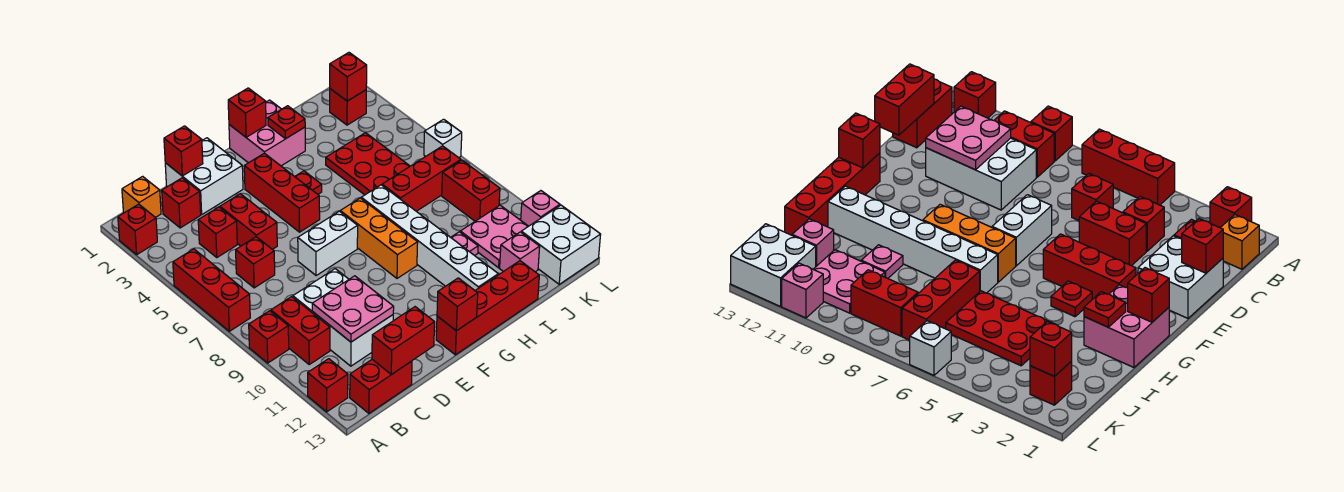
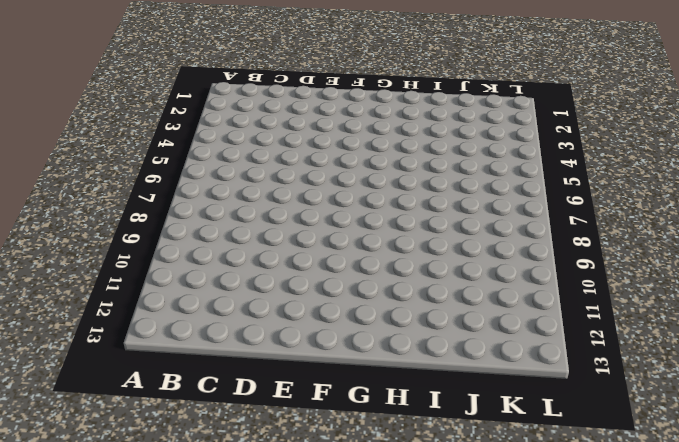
none -> red brick A2 level 1
none -> red brick A5:A7 level 1
none -> red brick A9 level 1
none -> red brick A12 level 1

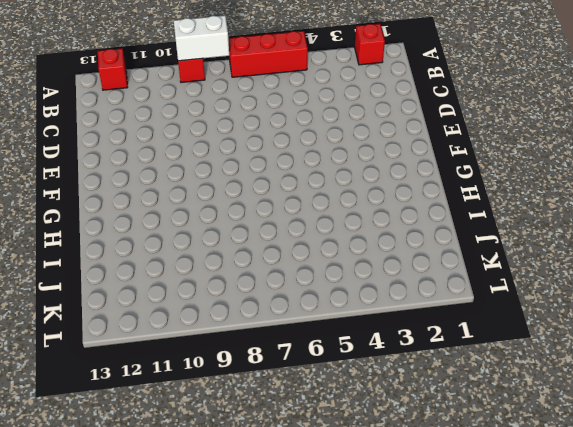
white brick A8:A9 level 2 -> white brick E7:F7 level 1
none -> orange brick B1 level 1
none -> red brick B9:B10 level 1
none -> red brick B13:C13 level 1
none -> red brick C2 level 1

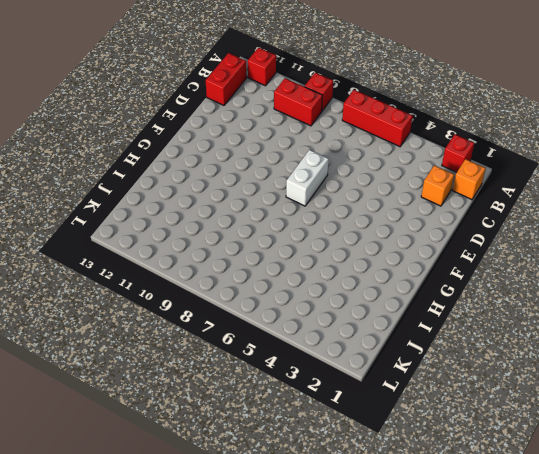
orange brick C2 level 1 -> red brick C2 level 1
none -> red brick C4 level 1
none -> red brick C6 level 1
none -> white brick C9:D11 level 1
none -> white brick D1:E2 level 1

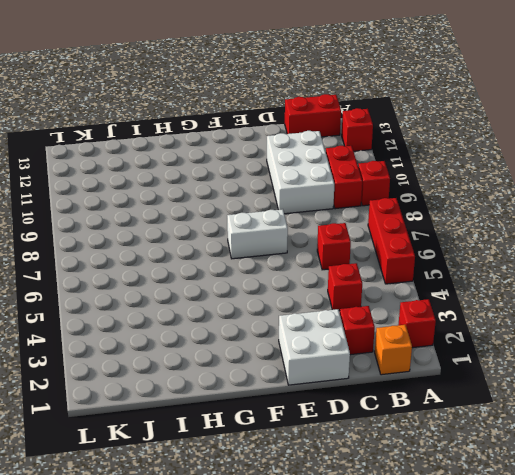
none -> red brick D4:D5 level 1
none -> red brick F3:F5 level 1
none -> red brick F13:I13 level 1
none -> pink brick G1:H2 level 1

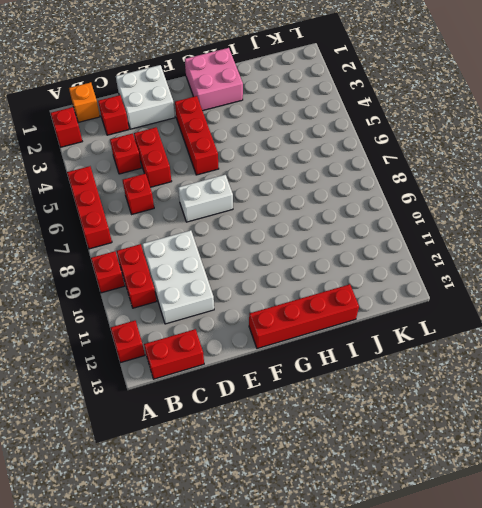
none -> red plate G4 level 1
none -> orange brick G7:G9 level 1
none -> white brick H7:H12 level 1
none -> red plate I4:J6 level 1

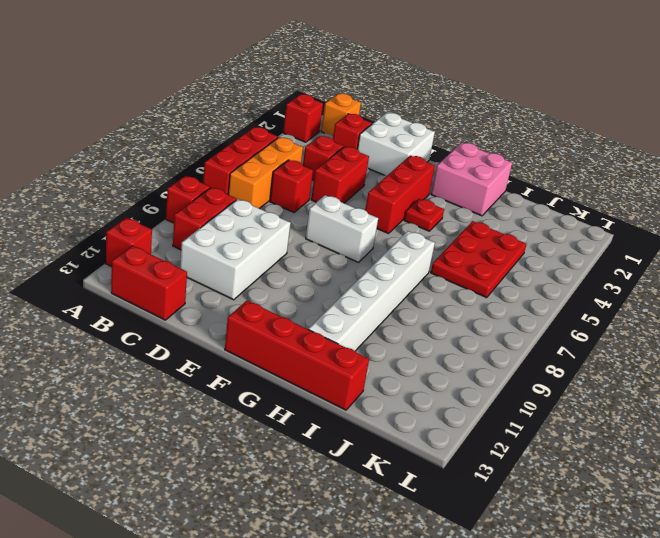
orange brick B5:B7 level 1 -> orange brick G7:G9 level 1
none -> red brick I7:K7 level 1
none -> pink plate I10 level 1
none -> pink plate J10:K11 level 1
none -> pink brick J12 level 1

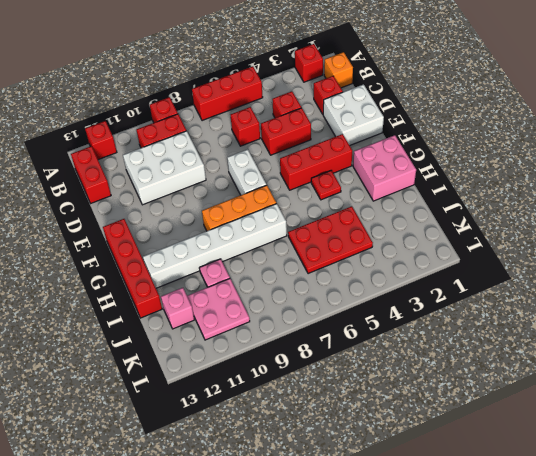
none -> red brick I7:K7 level 1
none -> red brick K2 level 1
none -> red brick K8:K9 level 1
none -> white brick K12:L13 level 1

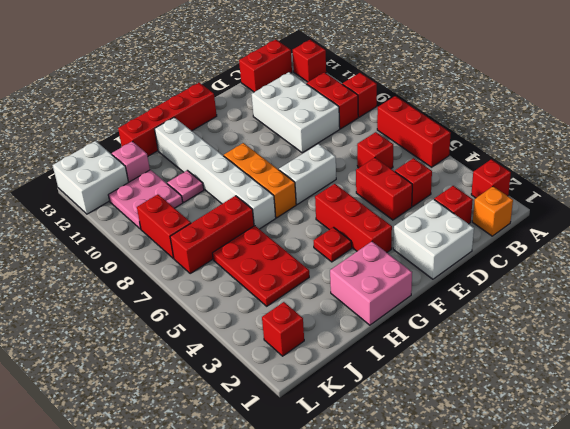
none -> white brick L6 level 1
none -> pink brick L11 level 1
none -> pink plate C10:D11 level 2
none -> red brick C13:D13 level 2

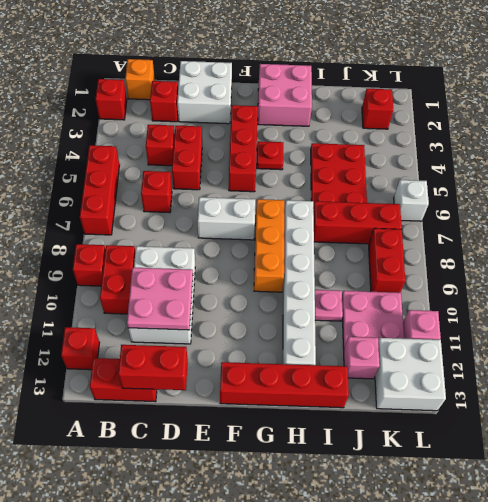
none -> red brick D1 level 2
none -> red brick F13 level 2
none -> red brick G1 level 2
none -> red plate H2 level 2

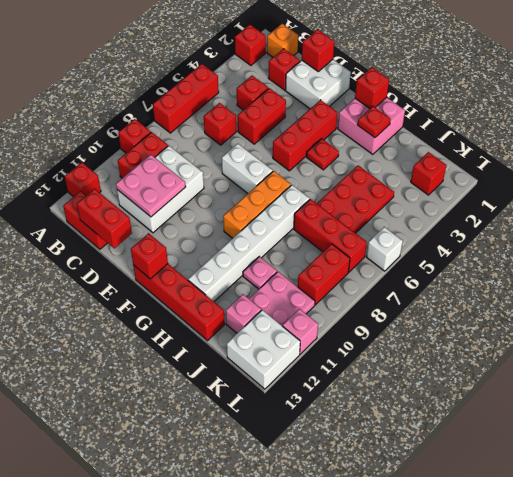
none -> red brick K2 level 2

